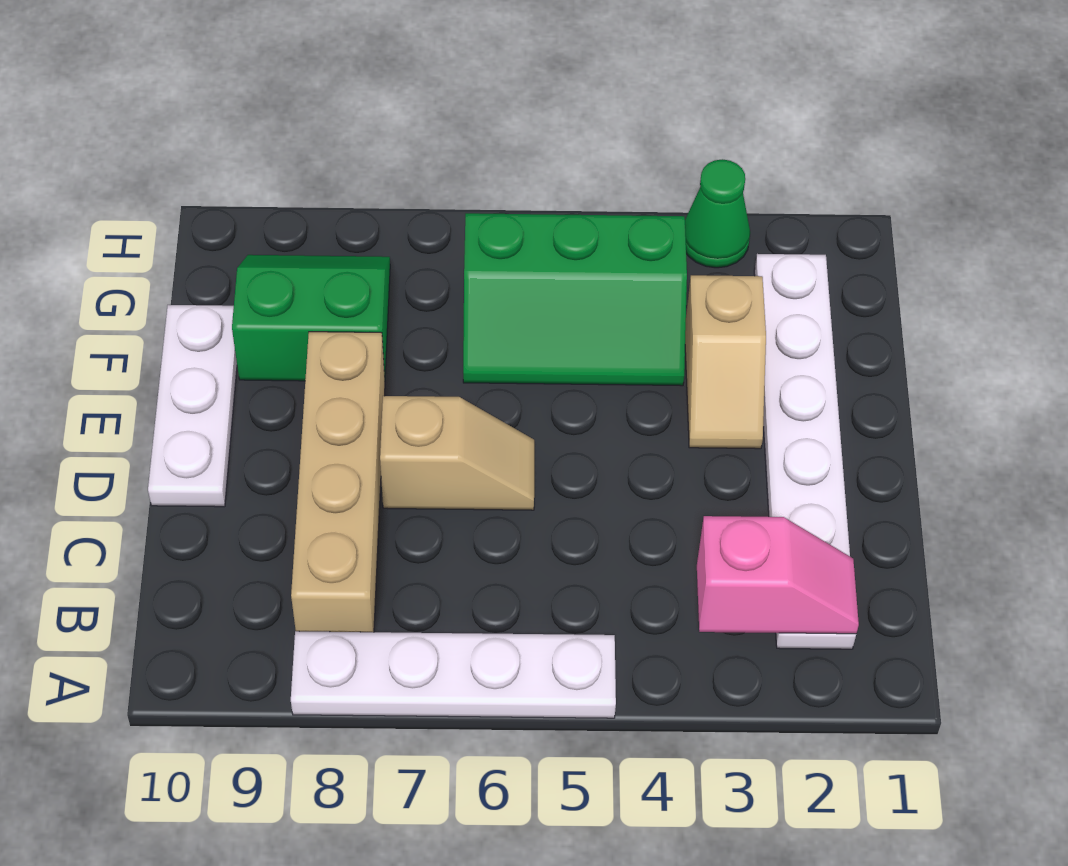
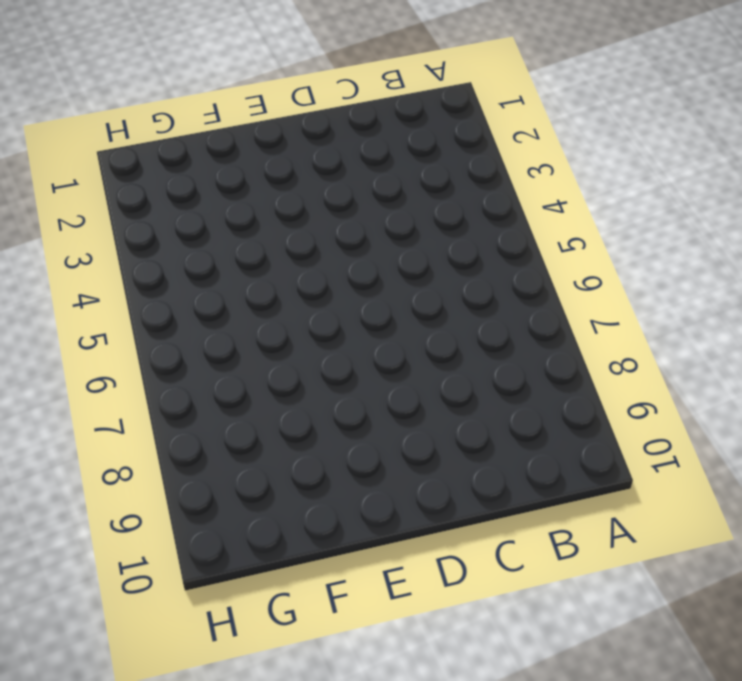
none -> white plate A5:A8 level 1
none -> white plate B2:G2 level 1

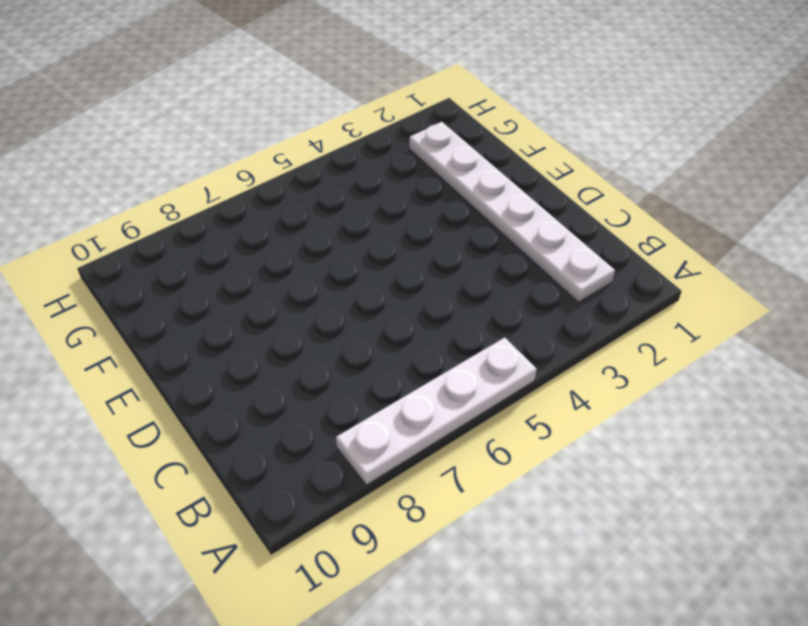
none -> tan brick B8:E8 level 1
none -> tan slope D6:D7 level 1 top 7

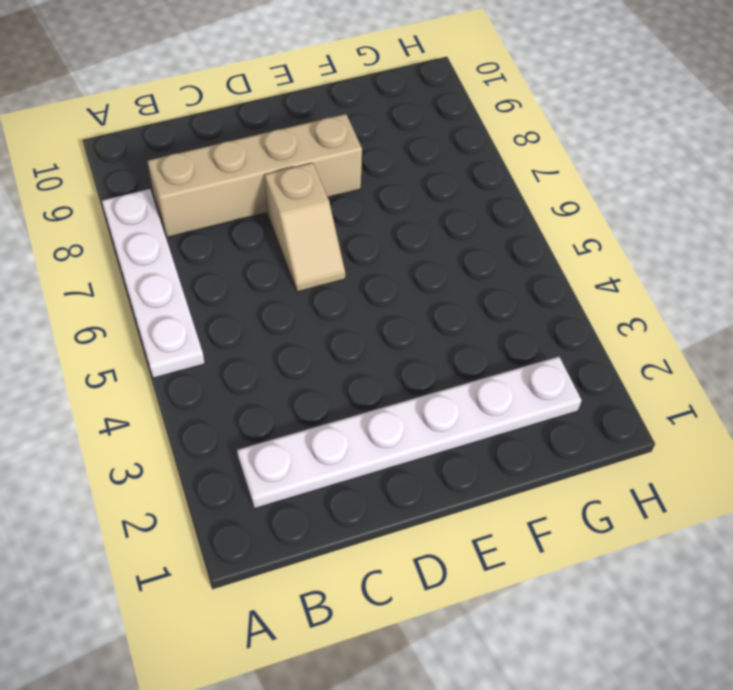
none -> white plate D10:F10 level 1
none -> tan slope E3:F3 level 1 top F

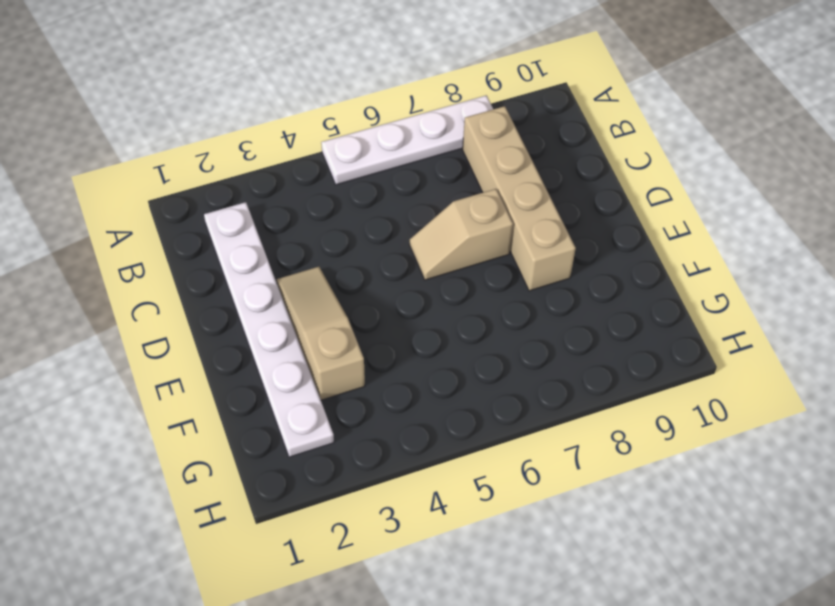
tan slope D3:F3 level 1 top F -> tan slope E3:F3 level 1 top F
none -> white plate D10:F10 level 1
none -> green slope F4:G6 level 1 top G

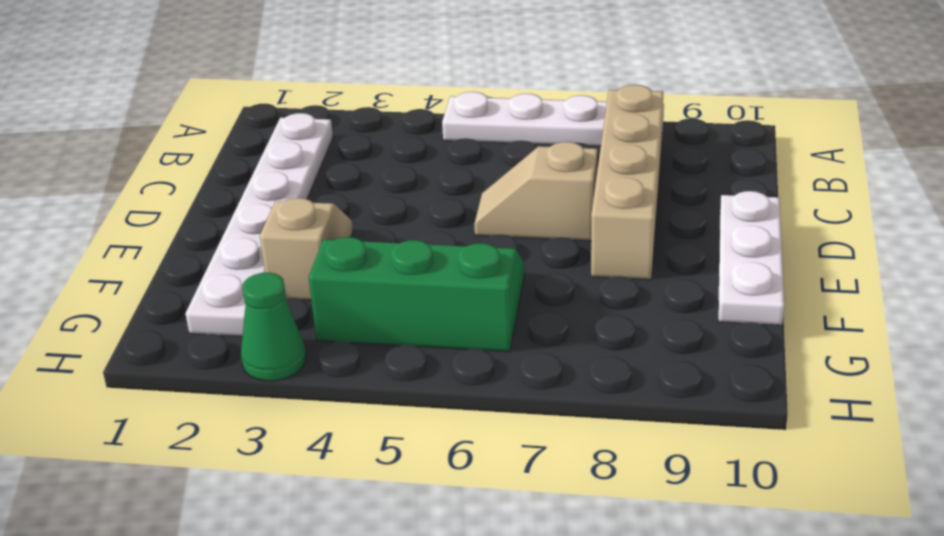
none -> green slope F8:G9 level 1 top F
none -> pink slope B2:B3 level 2 top 3

